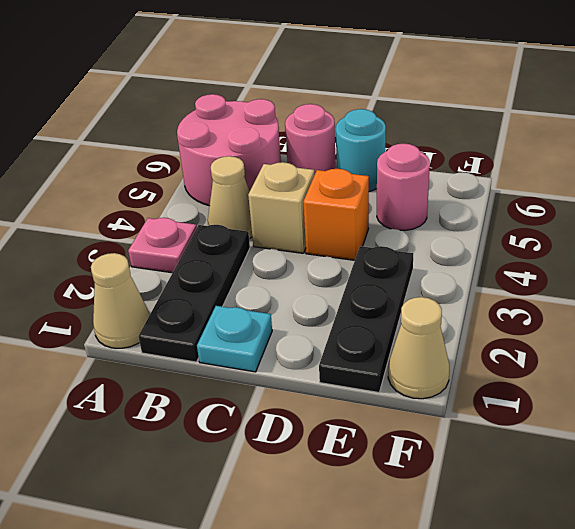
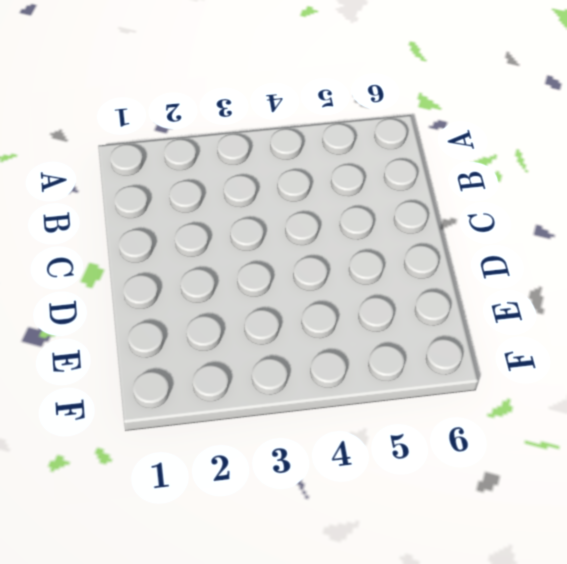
none -> tan cone A1 level 1
none -> pink plate A3 level 1
none -> pink round brick A5:B6 level 1

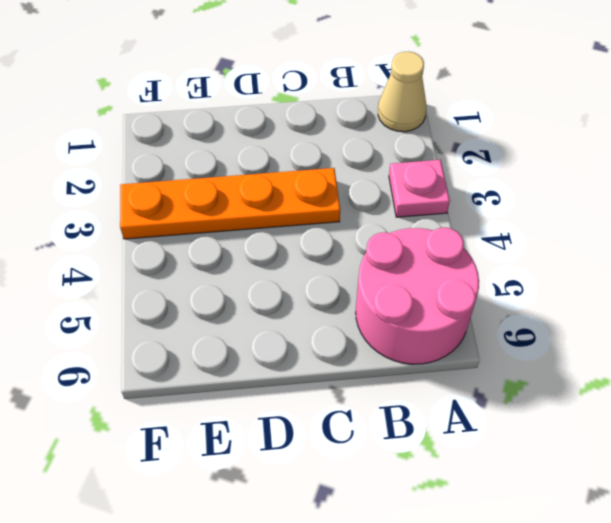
orange plate C3:F3 level 1 -> black plate E1:E3 level 1
none -> black plate B1:B3 level 1
none -> tan cone B4 level 1
none -> cyan plate C1 level 1

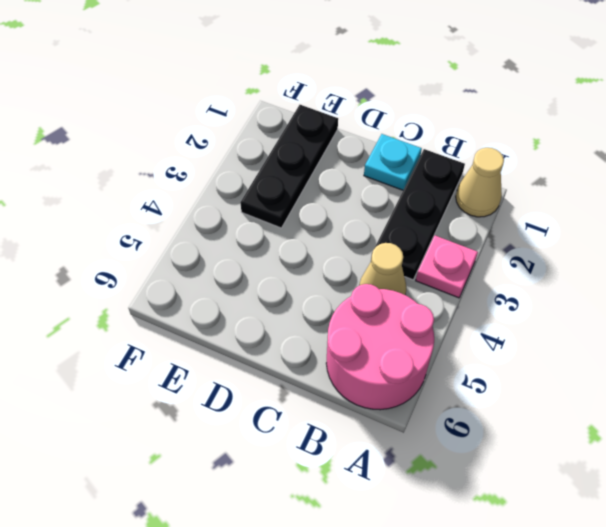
none -> tan brick C4 level 1
none -> pink round brick C6 level 1
none -> orange brick D4 level 1

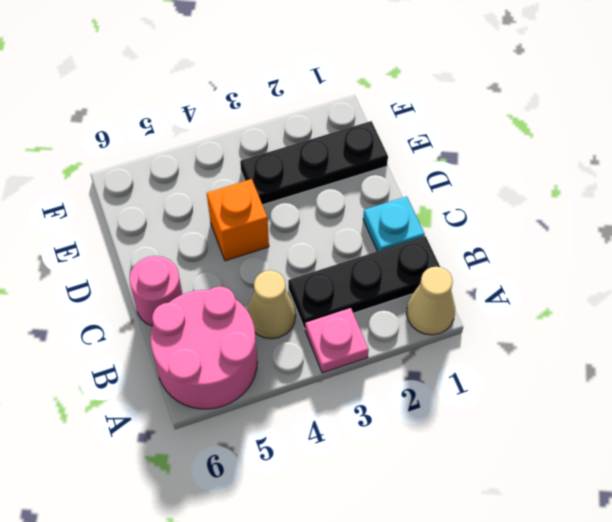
none -> tan brick C4 level 1
none -> cyan round brick D6 level 1
none -> pink round brick E5 level 1

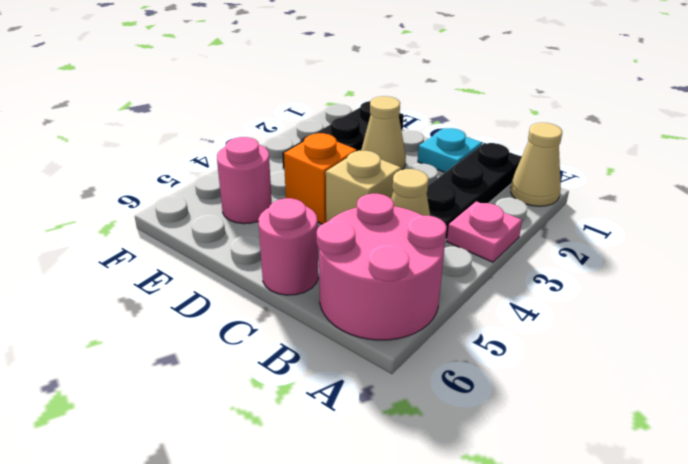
tan cone D2 level 1 -> tan cone F1 level 1
none -> cyan round brick D6 level 1

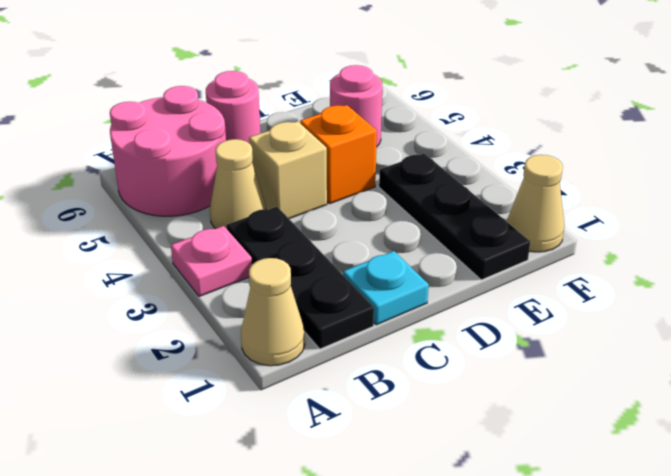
none -> cyan round brick D6 level 1

